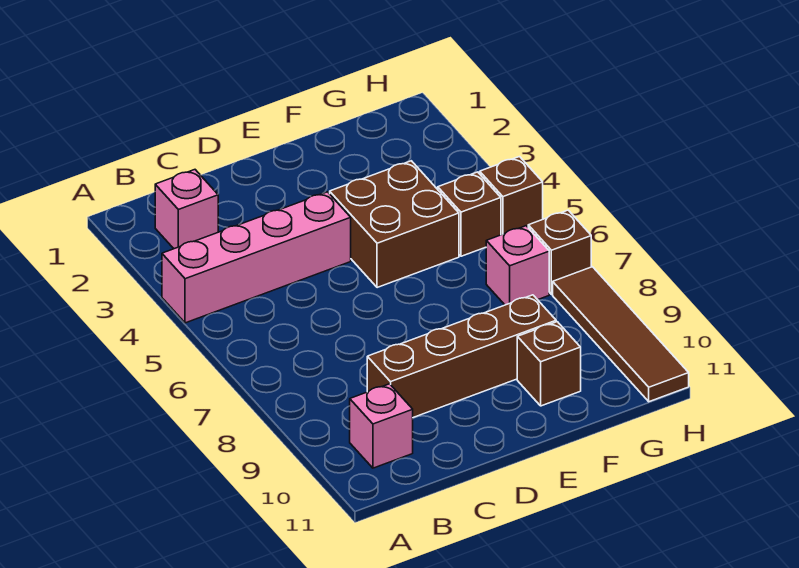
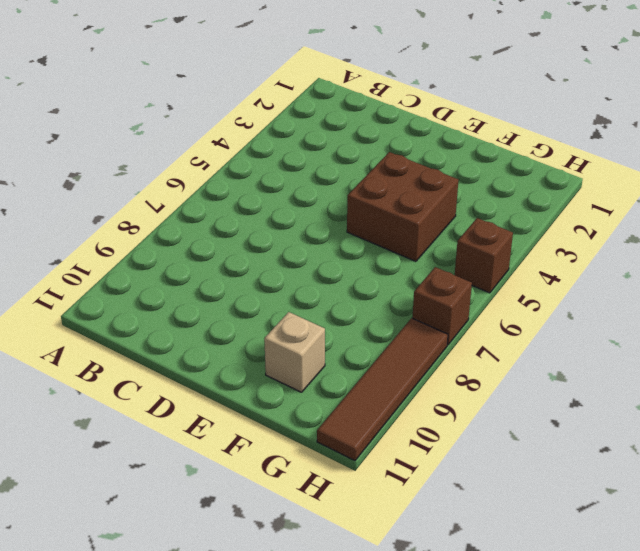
tan brick F10 level 1 -> brown brick F10 level 1
none -> pink brick A4:D4 level 1
none -> pink brick B2 level 1

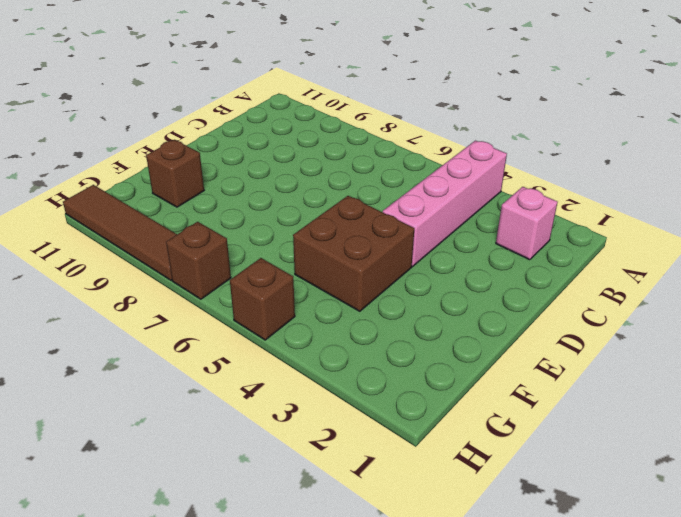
none -> pink brick B10 level 1
none -> brown brick C9:F9 level 1

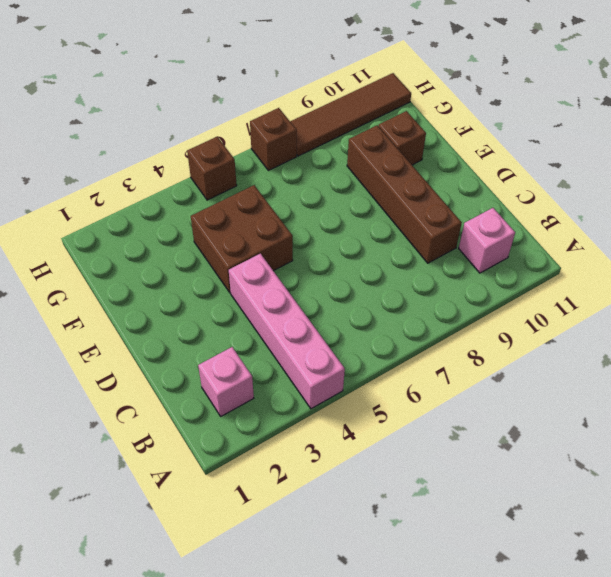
none -> brown brick G5 level 1
none -> pink brick G7 level 1

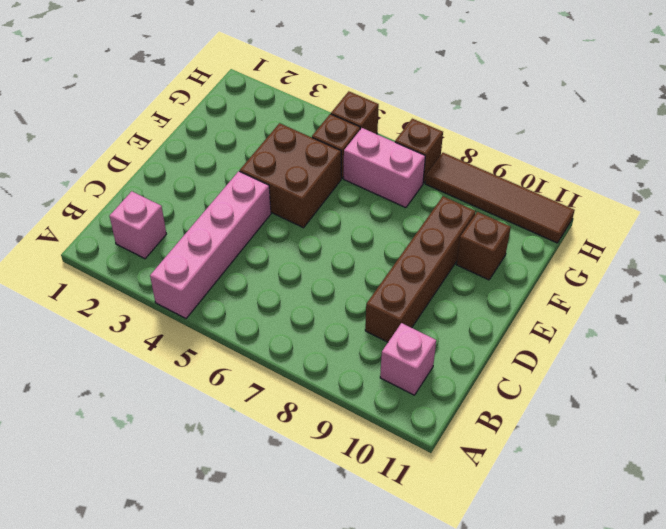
pink brick G6:G7 level 1 -> pink brick G7 level 1

